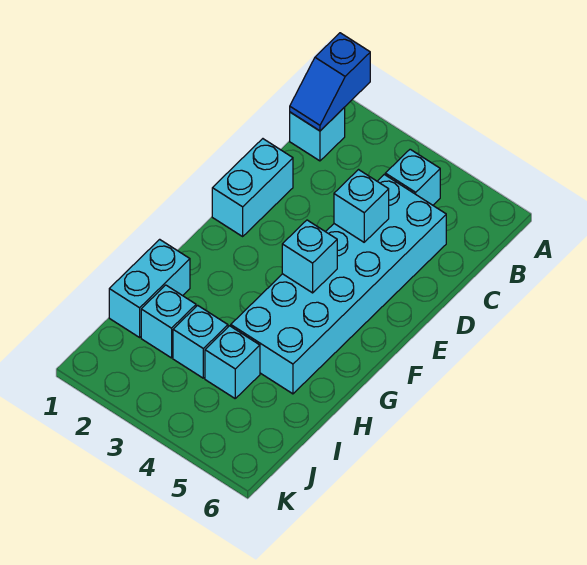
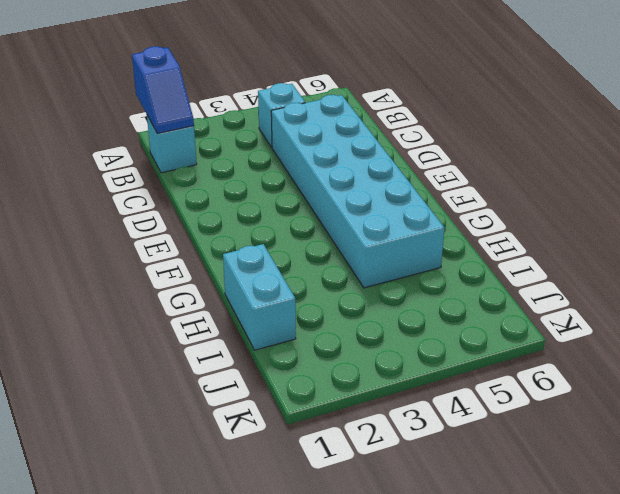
none -> cyan brick D1:E1 level 1
none -> cyan brick I2 level 1

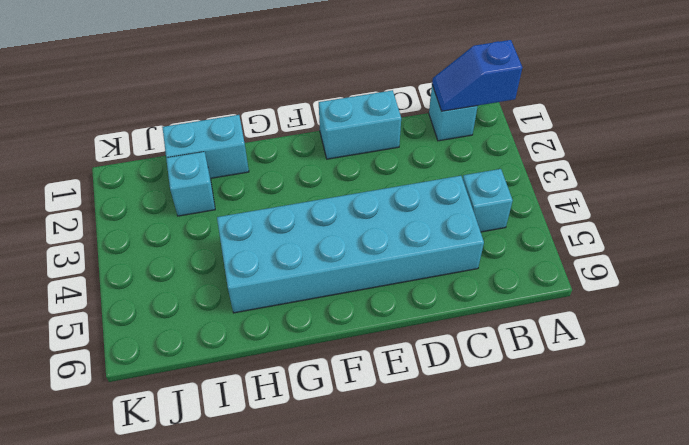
none -> cyan brick I3 level 1
none -> cyan brick I4 level 1

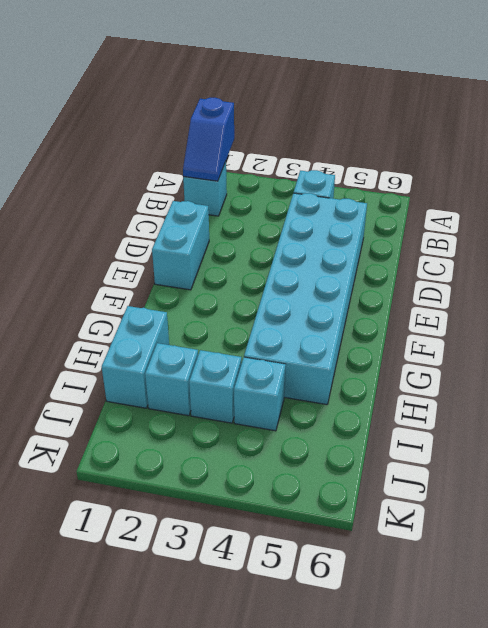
none -> cyan brick D4 level 2
none -> cyan brick F4 level 2

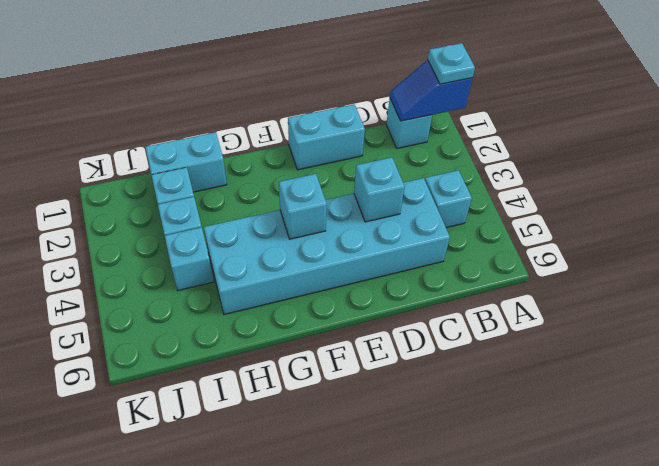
cyan plate A1 level 3 -> none

